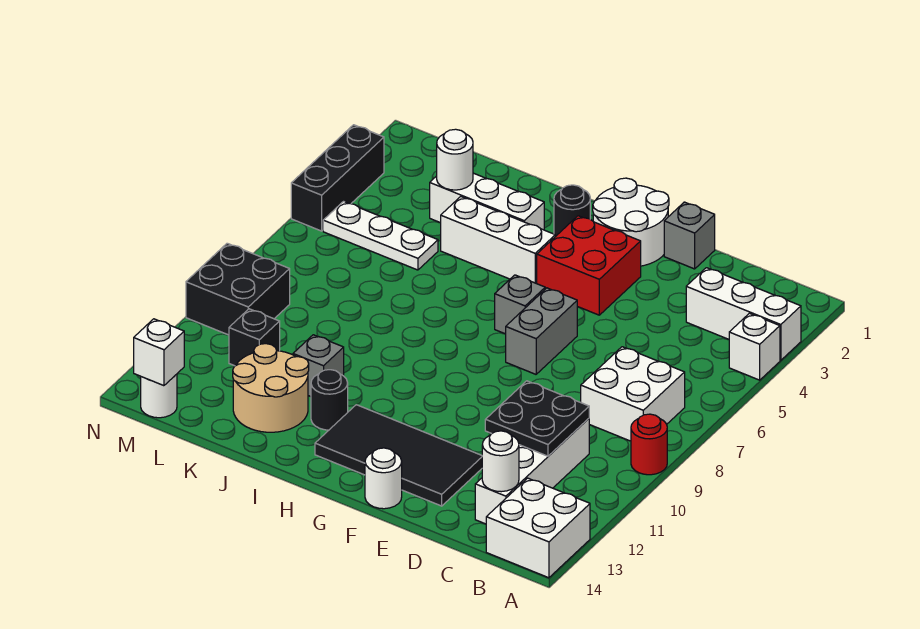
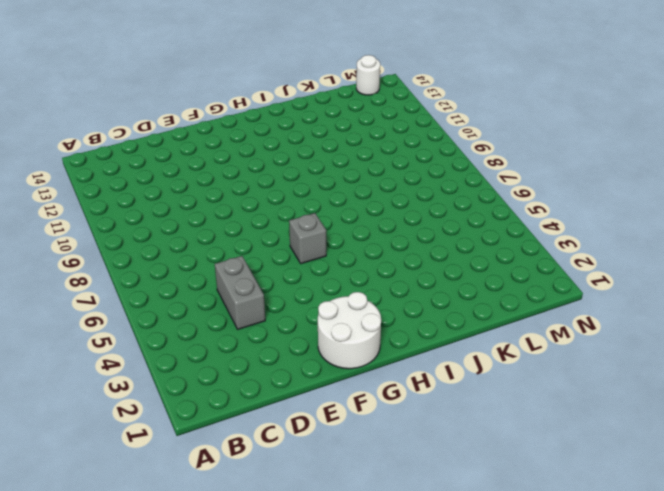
grey brick D4:D5 level 1 -> grey brick F6:F7 level 1
none -> white brick A3:C3 level 1
none -> white brick A4 level 1
none -> red round brick A9 level 1

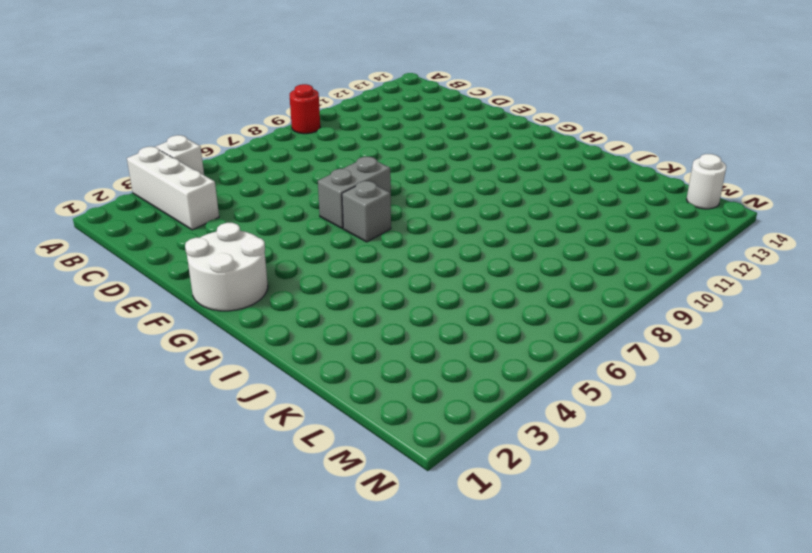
none -> white brick A13:B14 level 1
none -> white brick B7:C8 level 1
none -> white brick C10:C13 level 1

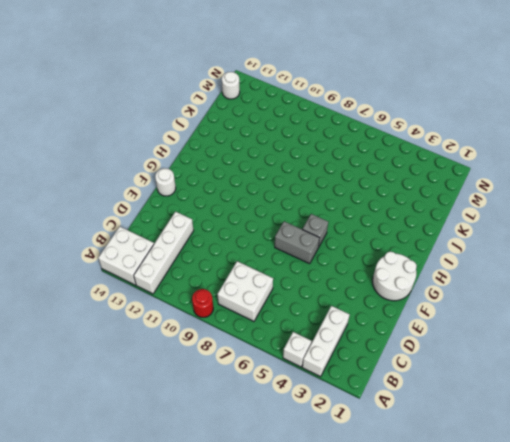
white brick A12:D12 level 1 -> white brick C10:C13 level 1
none -> grey brick E1 level 1
none -> black tile E12:H13 level 1
none -> red brick F3:G4 level 1

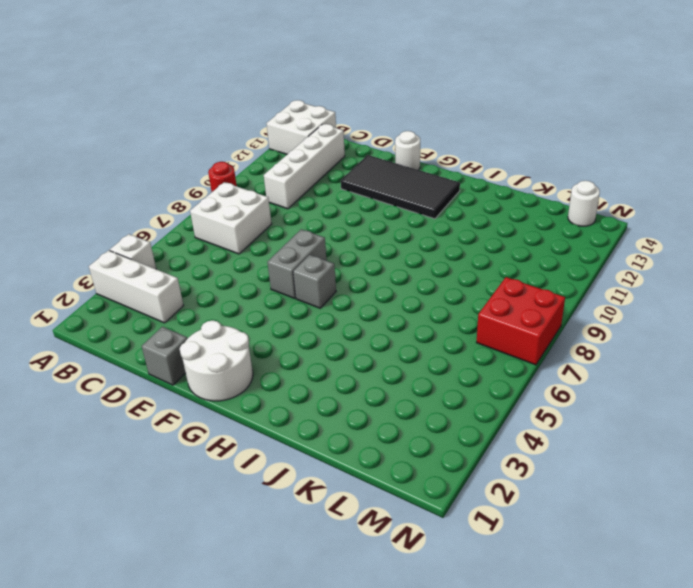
red brick M7:N8 level 1 -> red brick F3:G4 level 1
none -> black round brick H2 level 1
none -> white brick H4:J4 level 1
none -> white brick I3:K3 level 1

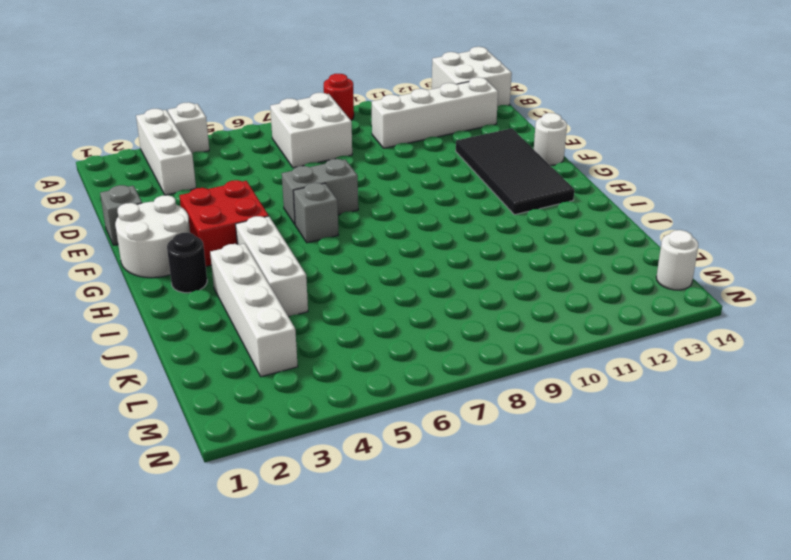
white brick I3:L3 level 1 -> white brick I3:K3 level 1
none -> black round brick I12 level 1
none -> grey brick J11 level 1
none -> tan round brick J12:K13 level 1

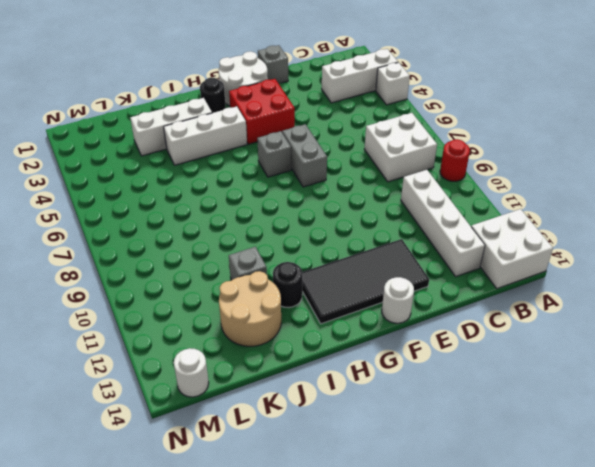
none -> white plate K5:M5 level 1
none -> black brick L11 level 1
none -> black brick M9:N10 level 1

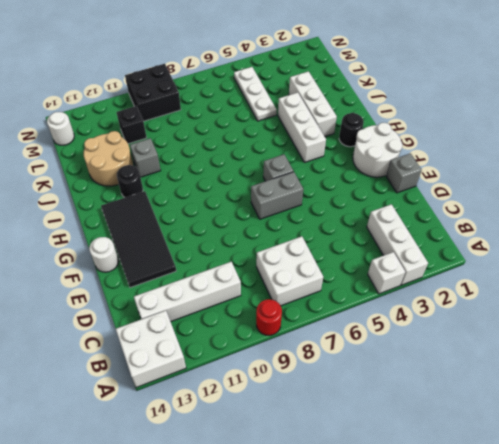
none -> red brick F3:G4 level 1
none -> black brick N3:N5 level 1
none -> black plate C10:D11 level 2

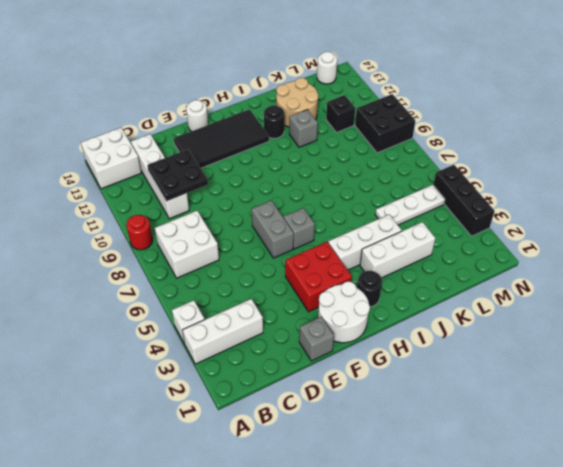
none -> white round brick C13 level 2
none -> white round brick K3 level 2
none -> white brick M14 level 2

